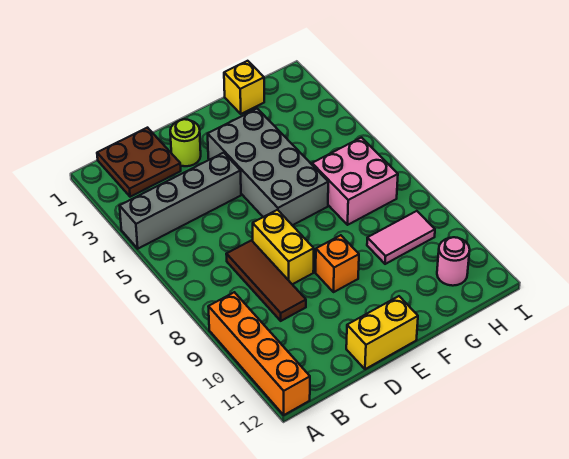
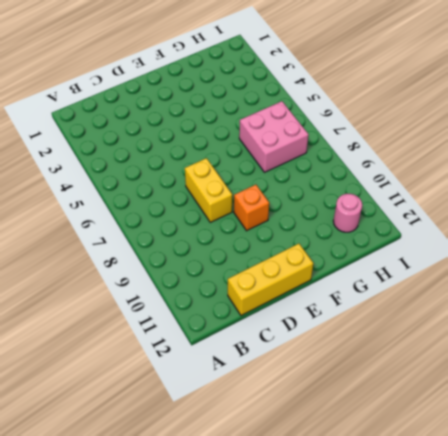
yellow brick C12:E12 level 1 -> yellow brick D12:E12 level 1
none -> grey brick A4:D4 level 1
none -> orange brick A9:A12 level 1
none -> brown plate B1:C2 level 1

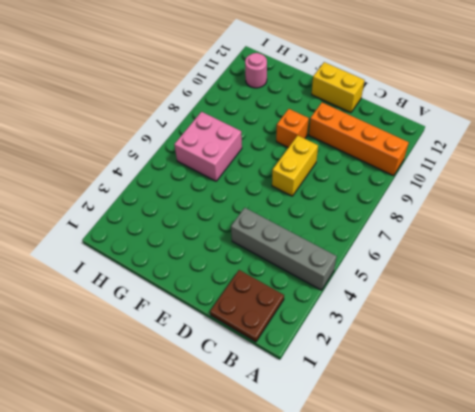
orange brick A10:D10 level 1 -> orange brick A9:A12 level 1
none -> brown tile C7:C9 level 1
none -> lime round brick D2 level 1
none -> grey brick E3:F6 level 1

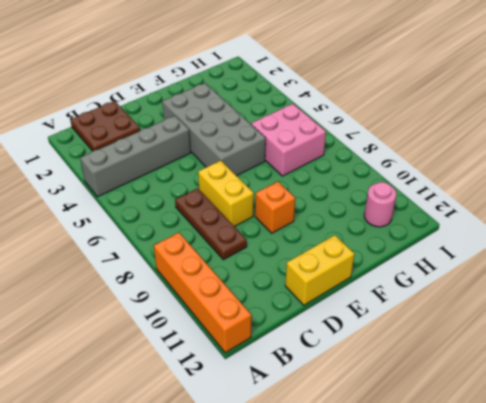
brown plate C7:C9 level 1 -> brown tile C7:C9 level 1
none -> lime round brick D2 level 1
none -> yellow brick G1 level 1
none -> pink tile G9:H9 level 1

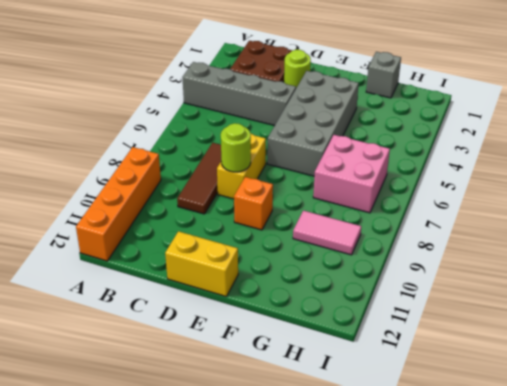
lime round brick D8 level 2 -> none
grey brick G1 level 1 -> yellow brick G1 level 1
none -> pink round brick H11 level 1

